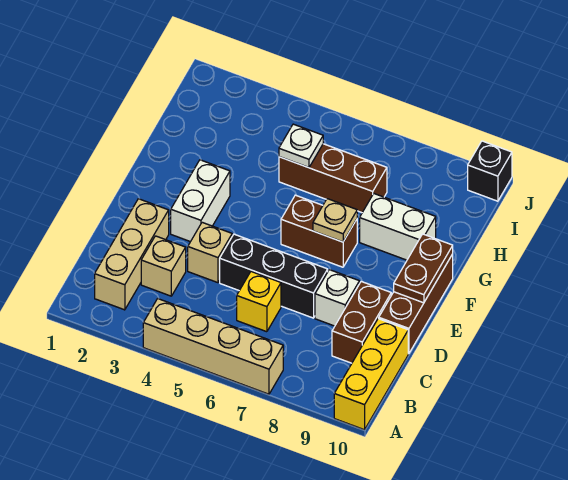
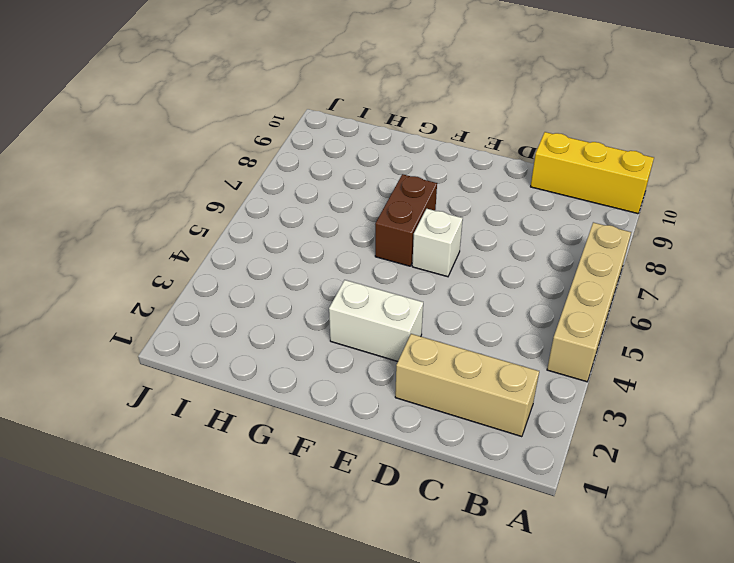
white brick E6 level 1 -> white brick D8 level 1
none -> tan brick C3 level 1
none -> yellow brick C6 level 1
none -> brown brick C9:D9 level 1

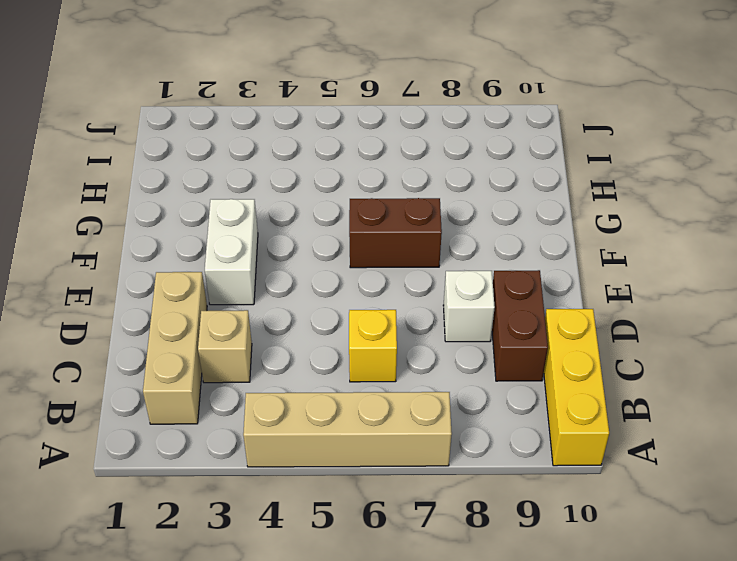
none -> tan brick D4 level 1
none -> black brick D5:D7 level 1
none -> brown brick D10:F10 level 1

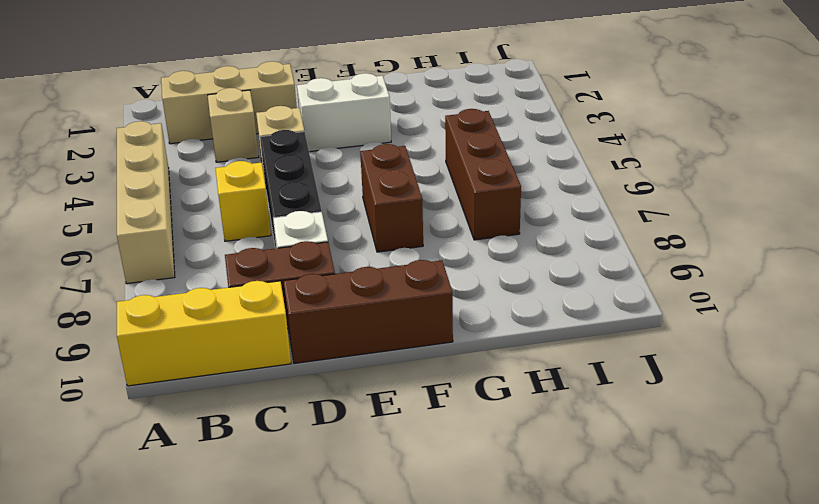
none -> white brick G8:G9 level 1
none -> black brick J10 level 1
none -> brown plate E10:F10 level 2

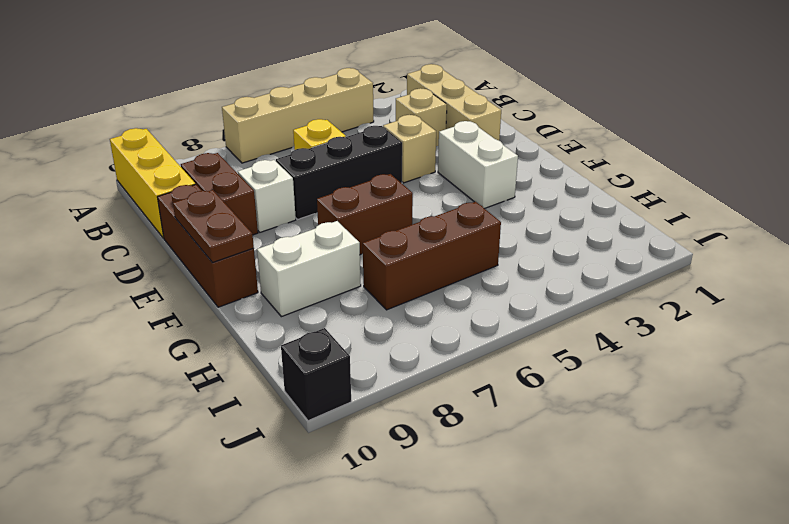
none -> tan plate F7 level 2
none -> white plate H5 level 2

